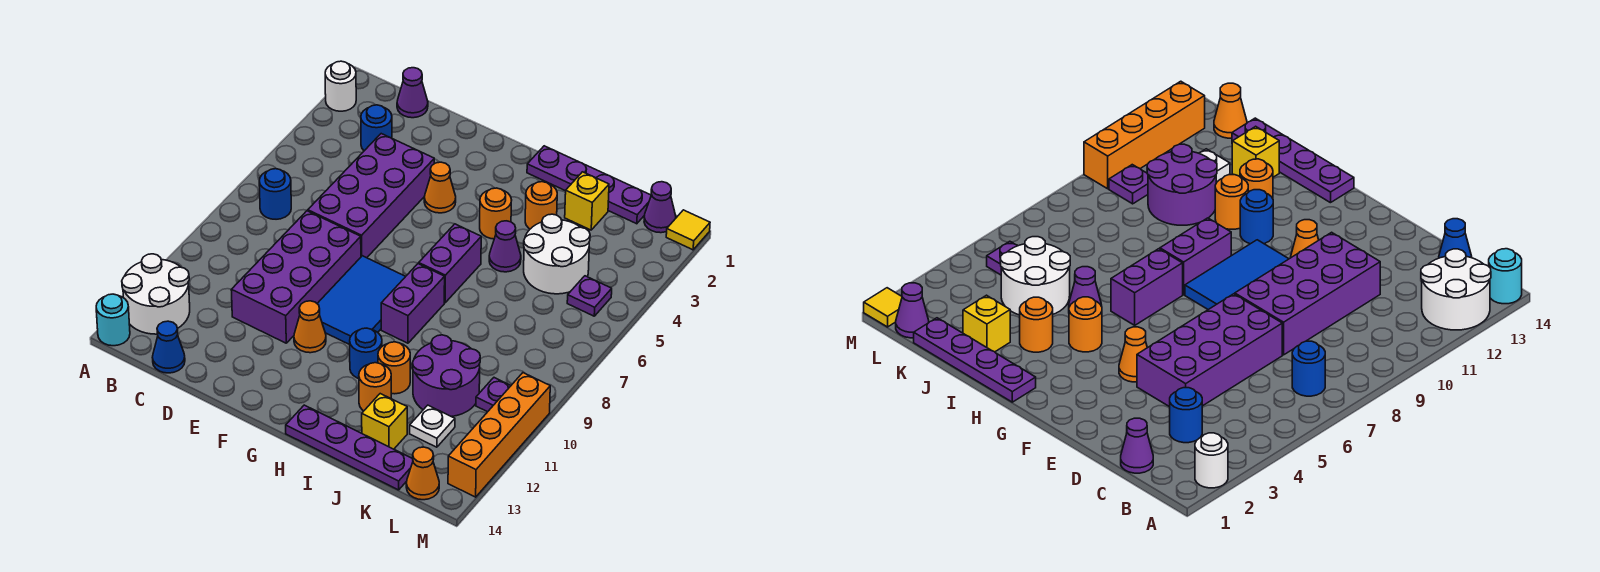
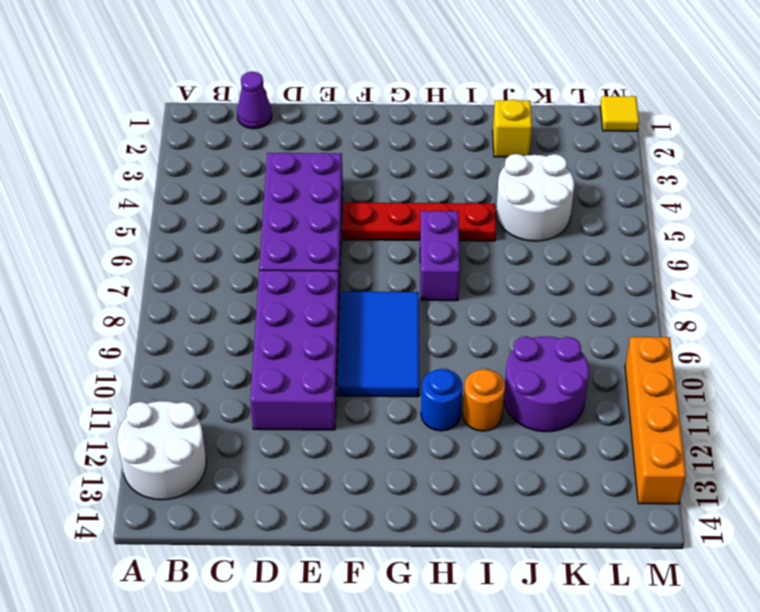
red plate F5:I5 level 1 -> purple cone I5 level 1
none -> white round brick A2 level 1
none -> cyan round brick A14 level 1
none -> blue round brick B7 level 1
none -> blue round brick C3 level 1

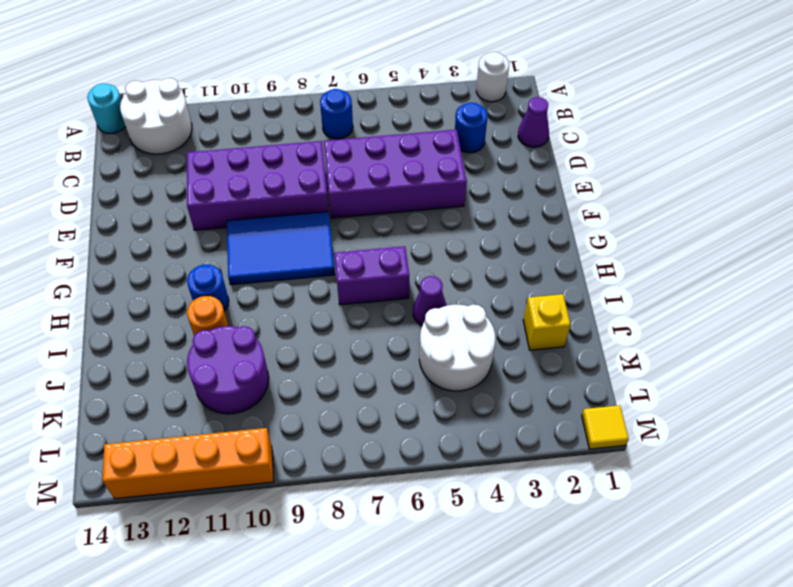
none -> blue cone C14 level 1
none -> orange cone F4 level 1
none -> orange cone F11 level 1
none -> purple plate H1:K1 level 1

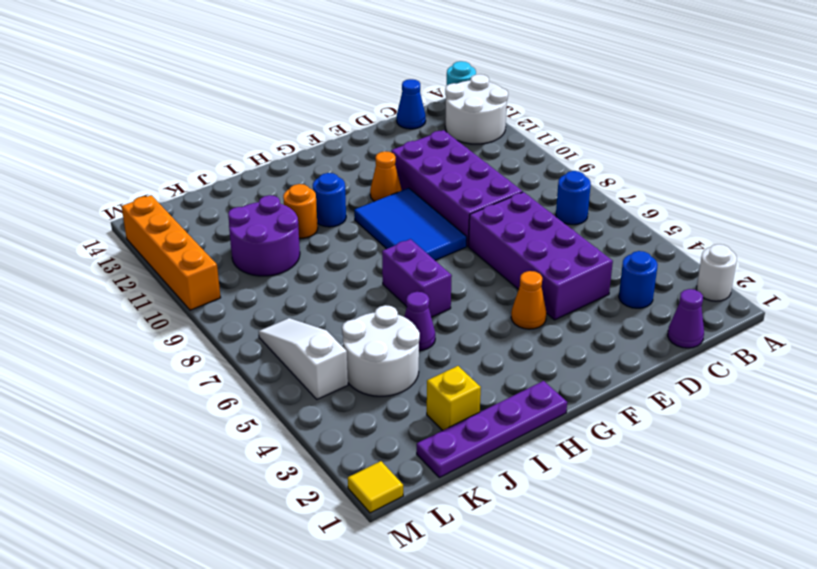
white slope L5:L7 level 1 top 5 -> purple plate L5 level 1
none -> orange round brick H4 level 1
none -> purple brick H8:H9 level 1
none -> purple plate H14:K14 level 1
none -> orange round brick I3 level 1

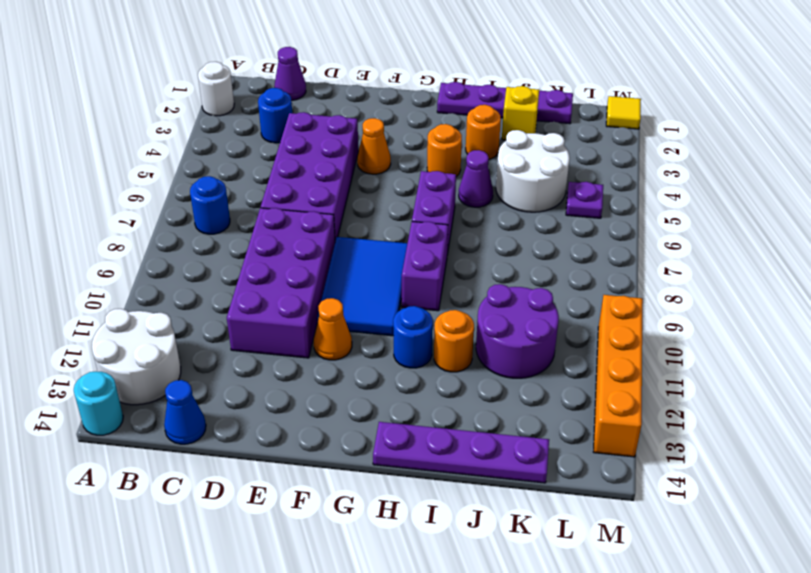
none -> orange round brick I12 level 1
none -> yellow brick J13 level 1
none -> white plate K12 level 1
none -> purple cone L1 level 1

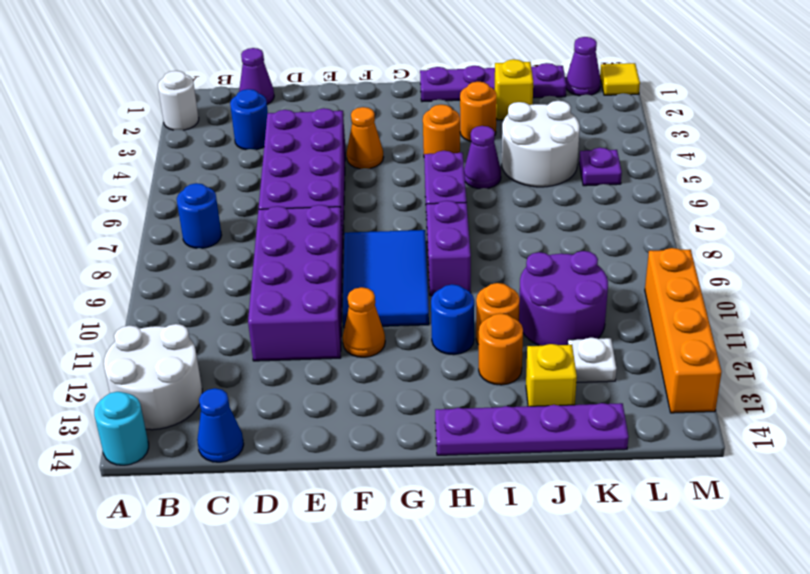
none -> purple plate L10 level 1
none -> orange cone L14 level 1

